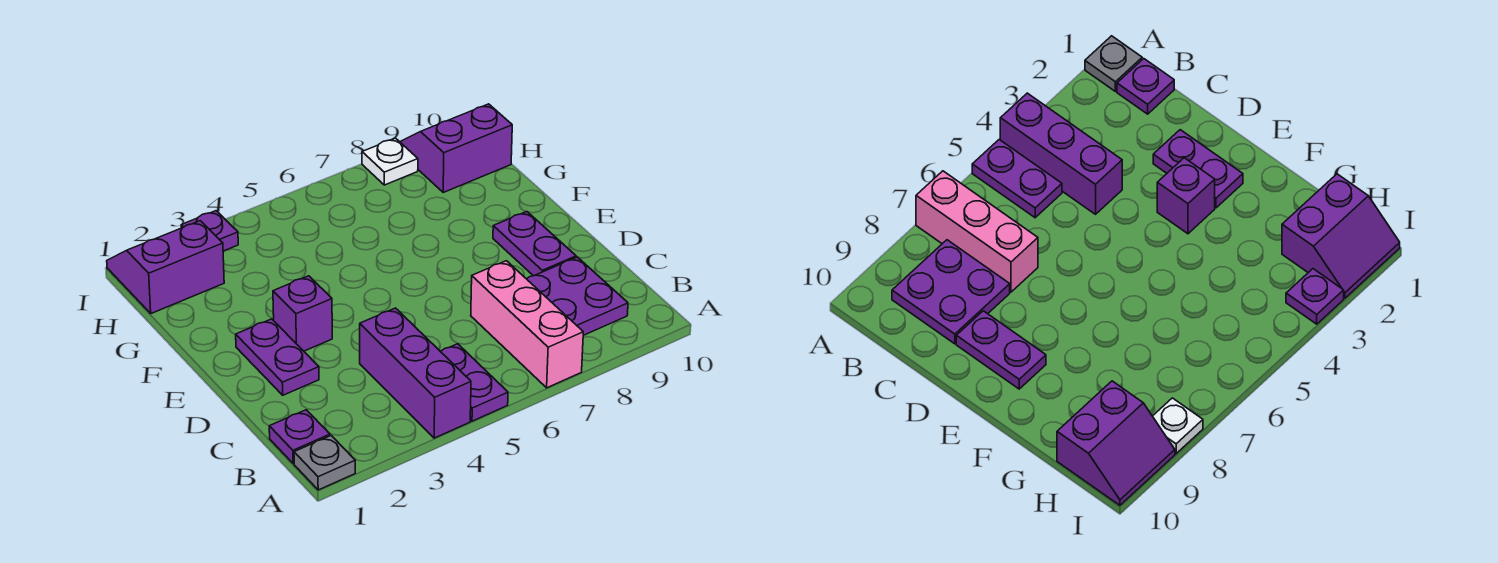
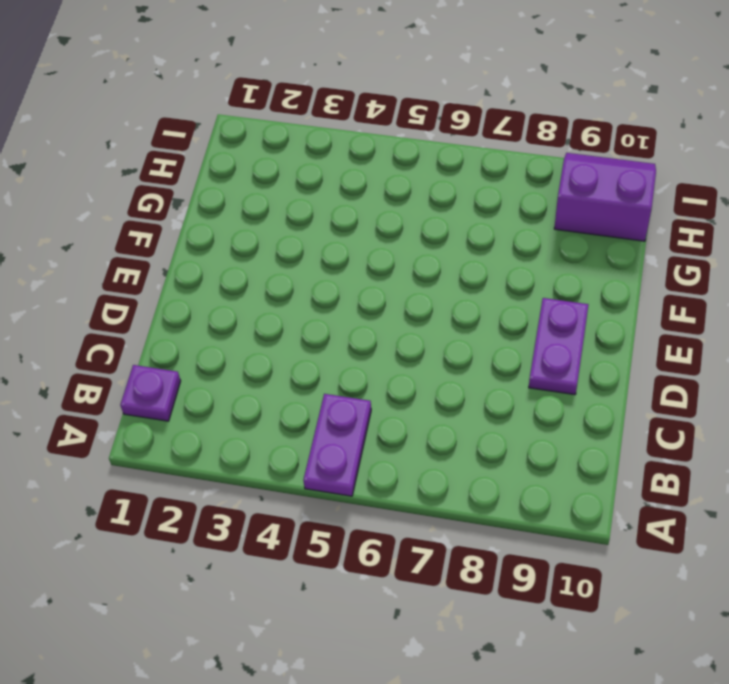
none -> grey plate A1 level 1
none -> purple brick A4:C4 level 1
none -> pink brick A7:C7 level 1

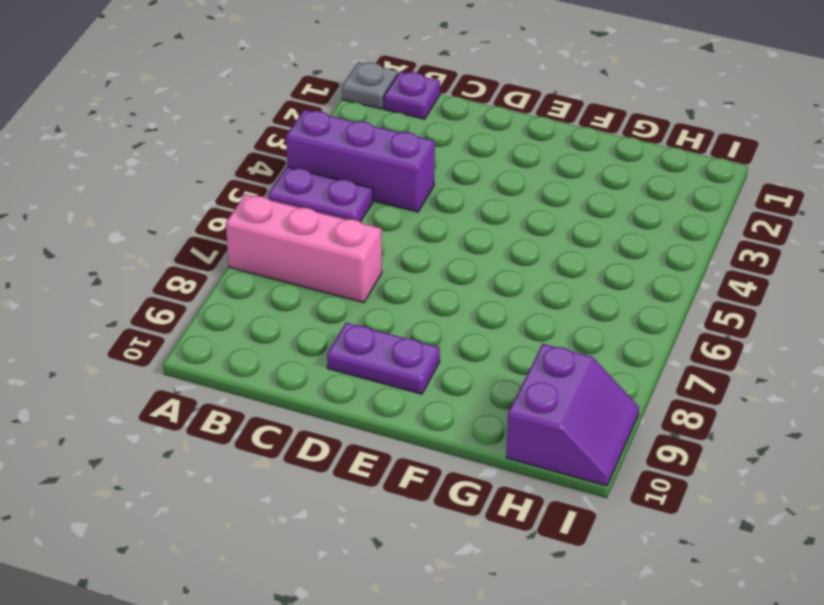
none -> purple plate B8:C9 level 1
none -> purple plate D2:E2 level 1
none -> purple brick E3 level 1

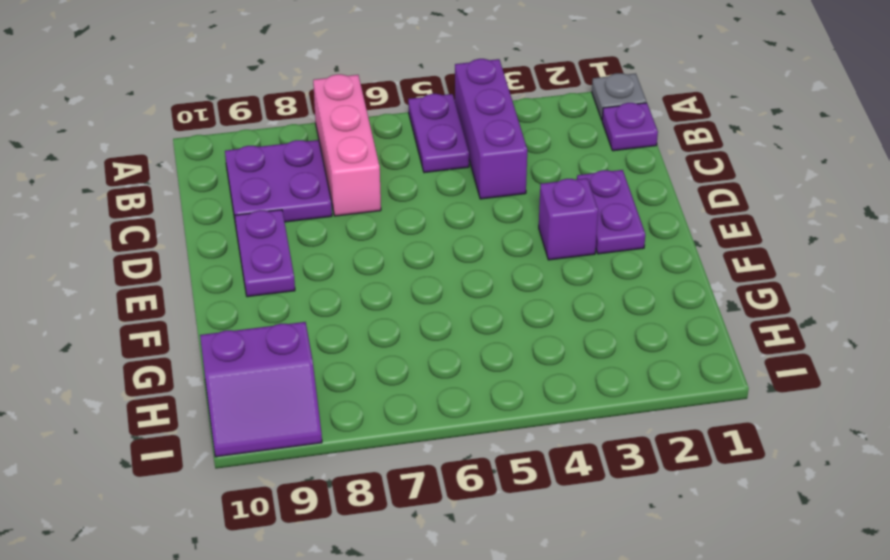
none -> purple slope H1:I2 level 1 top H
none -> purple plate I3 level 1
none -> white plate I8 level 1

